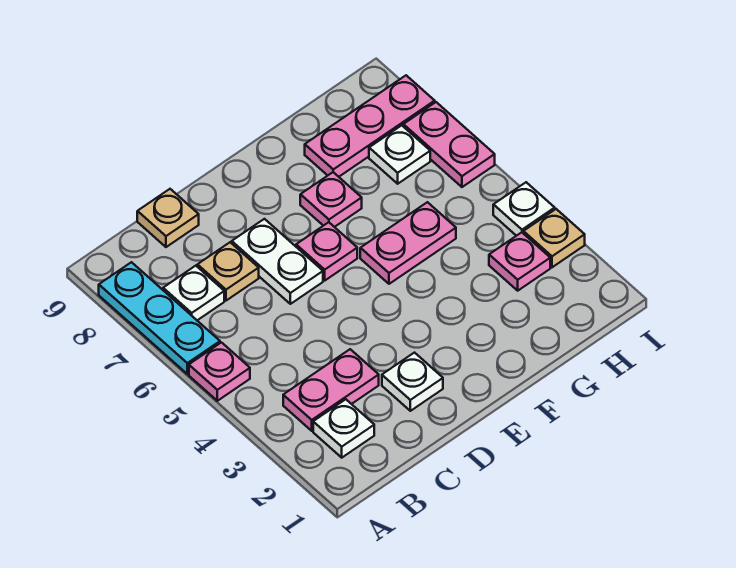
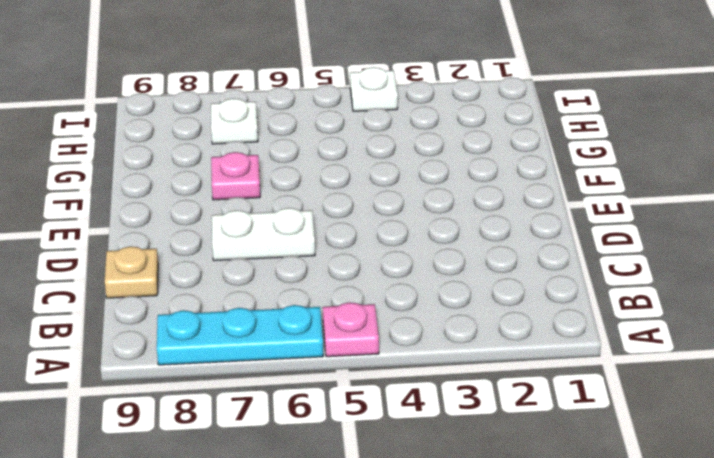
none -> white plate B2 level 1
none -> pink plate B3:C3 level 1
none -> white plate B7 level 1

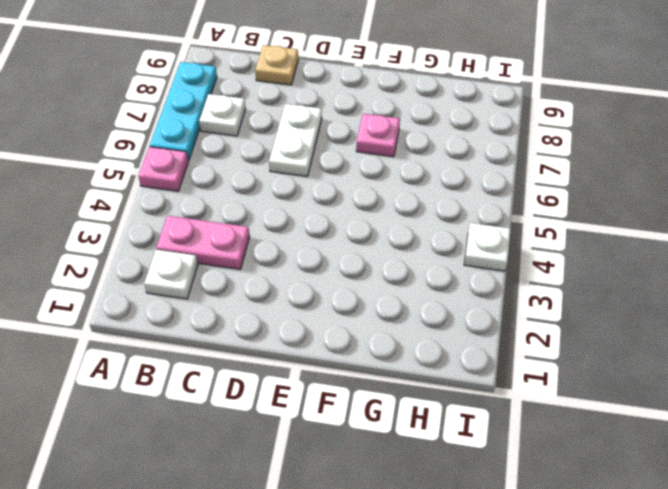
none -> tan plate C7 level 1
none -> white plate D2 level 1
none -> pink plate E6 level 1

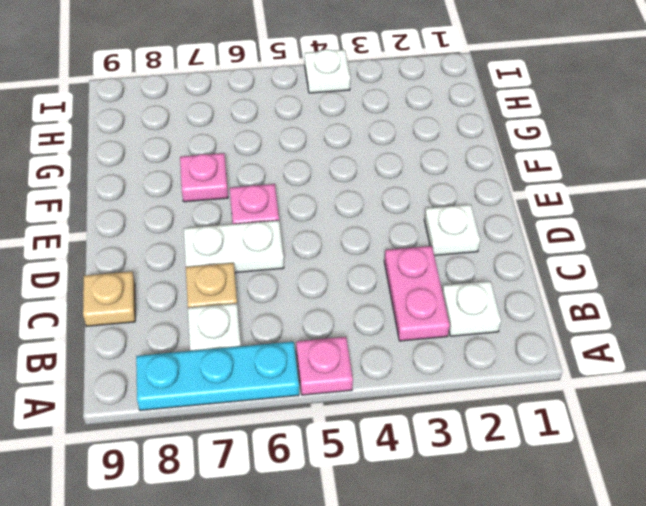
none -> pink plate F5:G5 level 1
none -> pink plate G8:I8 level 1
none -> pink plate H3 level 1

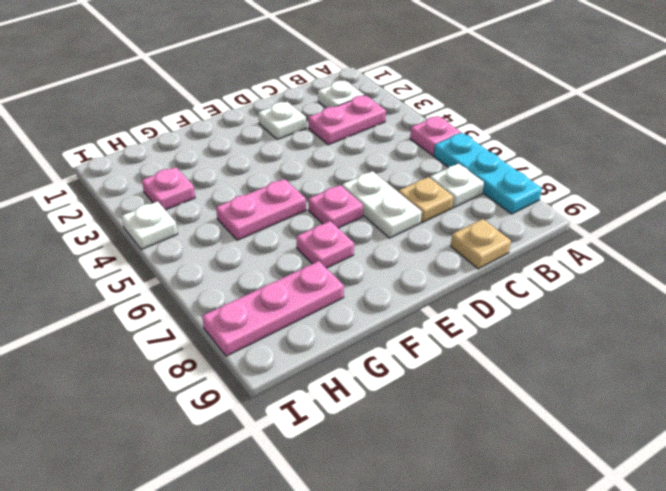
none -> white plate H7 level 1
none -> tan plate I3 level 1
none -> pink plate I6:I7 level 1

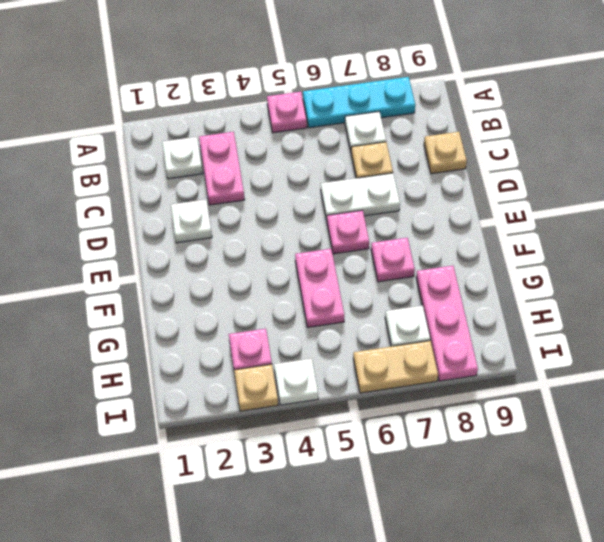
tan plate I6:I7 level 1 -> pink plate I6:I7 level 1

